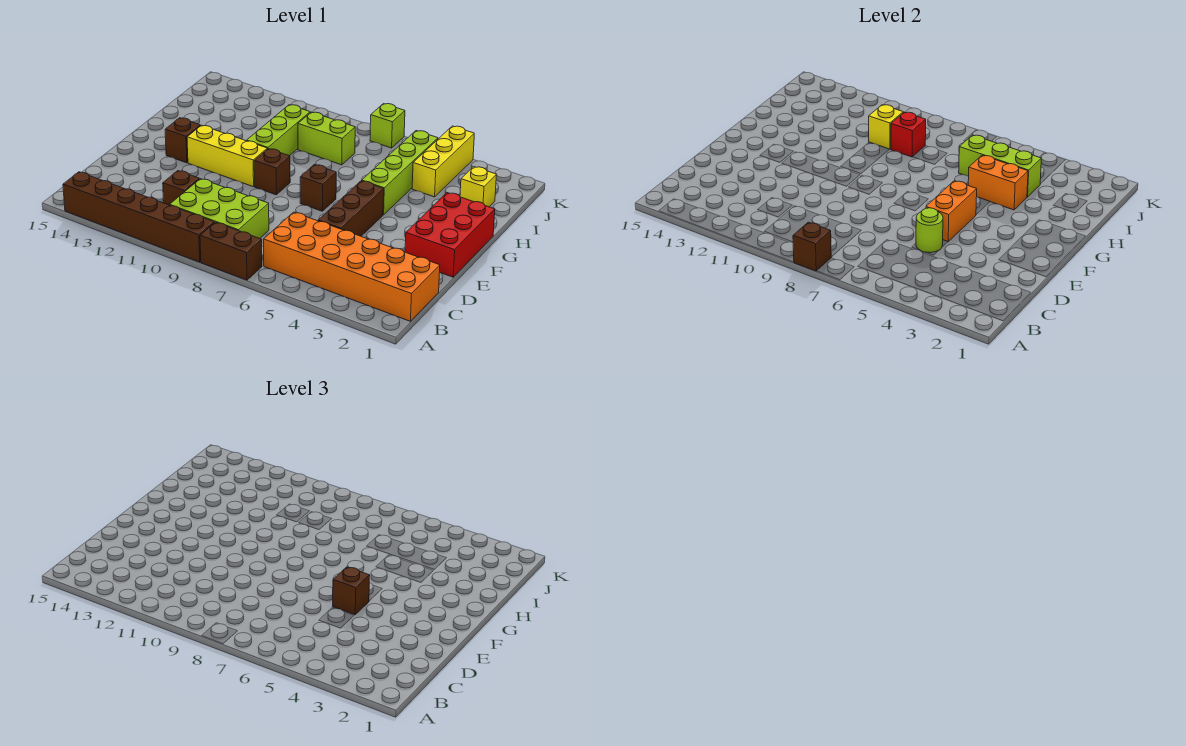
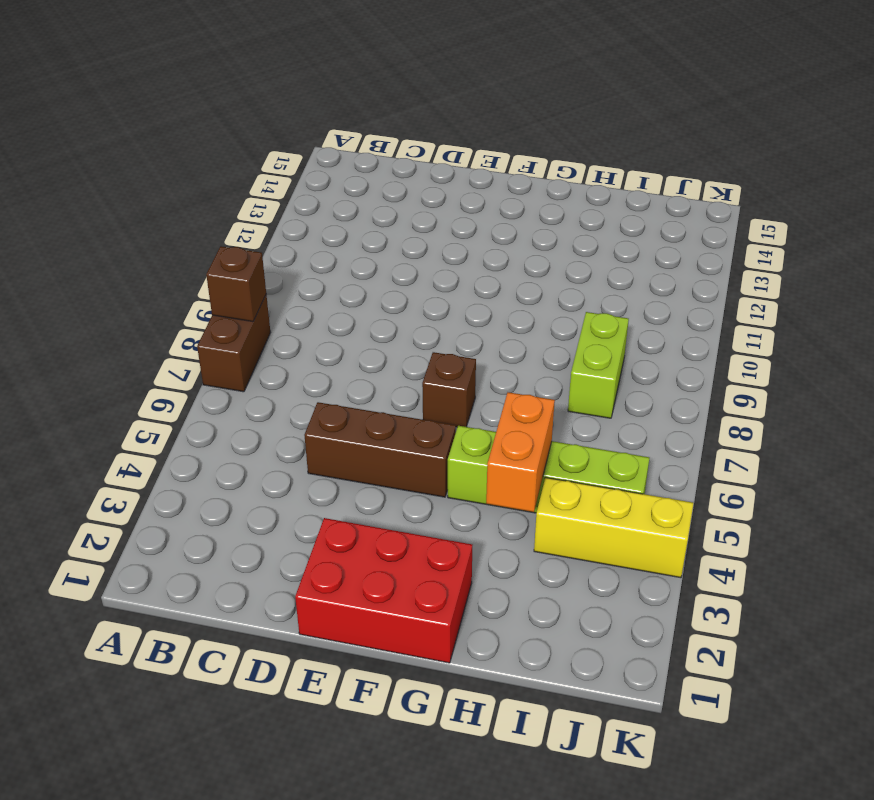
none -> brown brick A9:A14 level 1
none -> orange brick B1:C6 level 1
none -> lime brick B8:C10 level 1

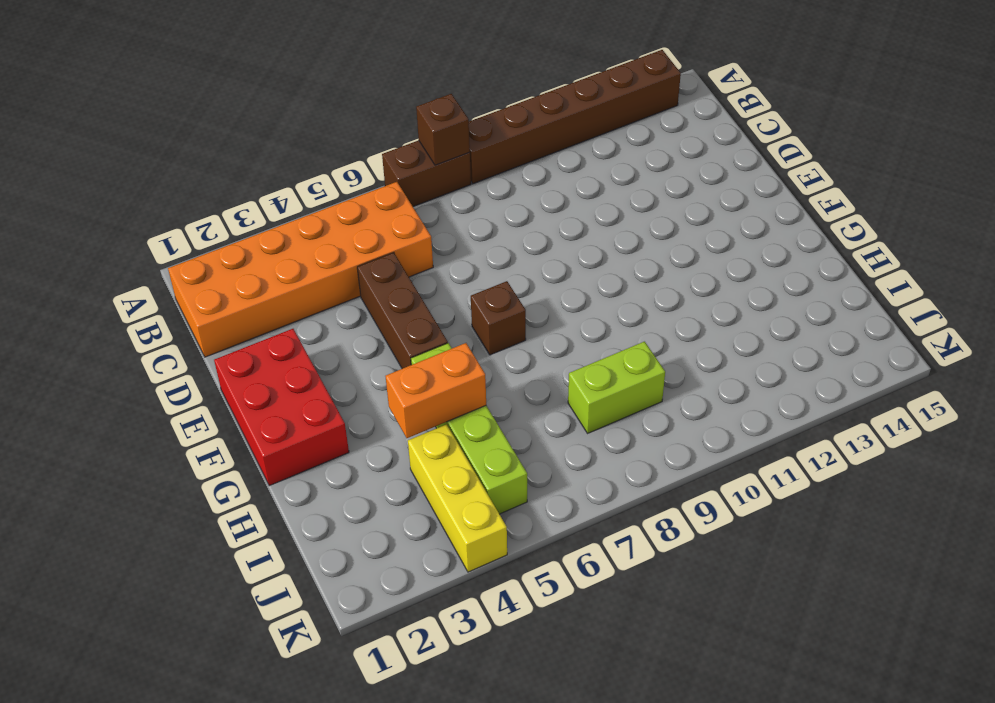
none -> lime brick B8:C10 level 1
none -> brown brick C11 level 1
none -> brown brick F9 level 1

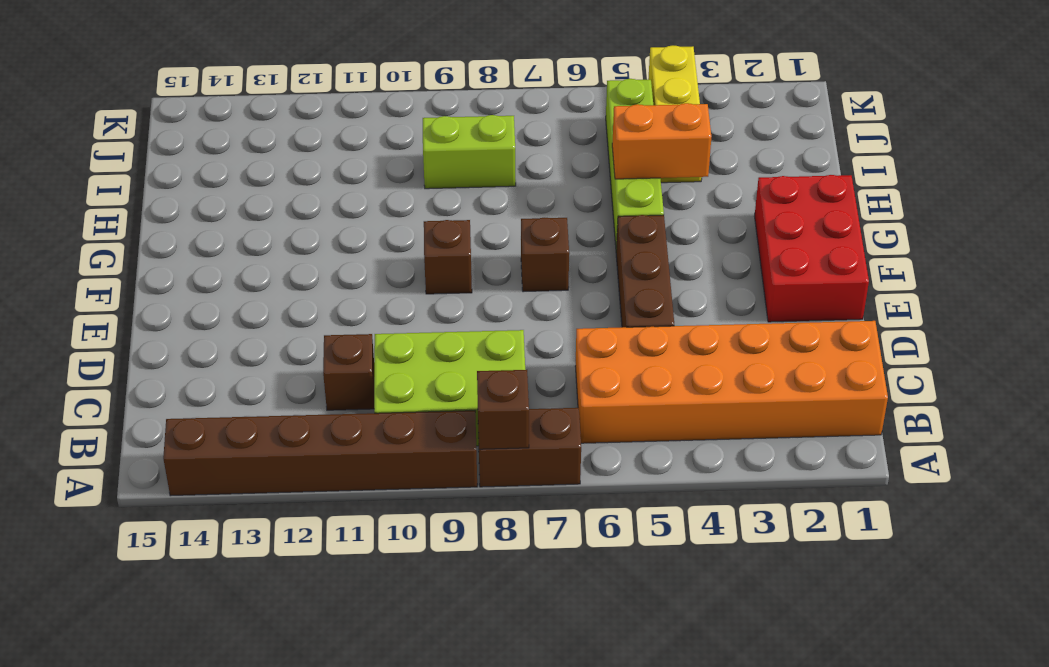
none -> yellow brick F10:F12 level 1
none -> brown brick F13 level 1
none -> lime brick G10:I10 level 1

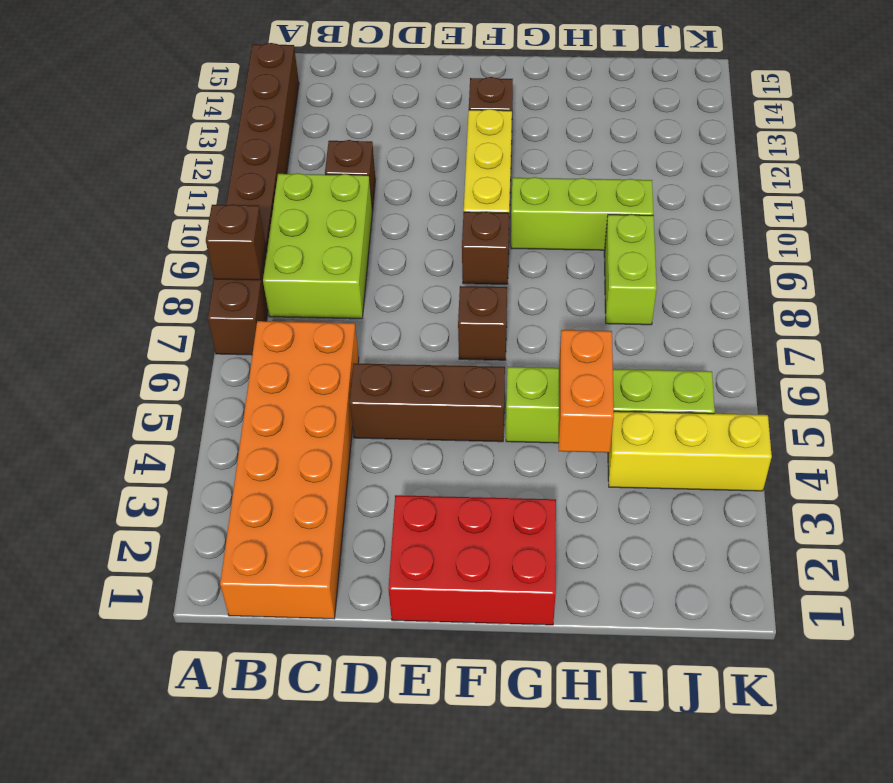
none -> yellow brick I2 level 1
none -> lime brick K7 level 1
none -> lime round brick D5 level 2

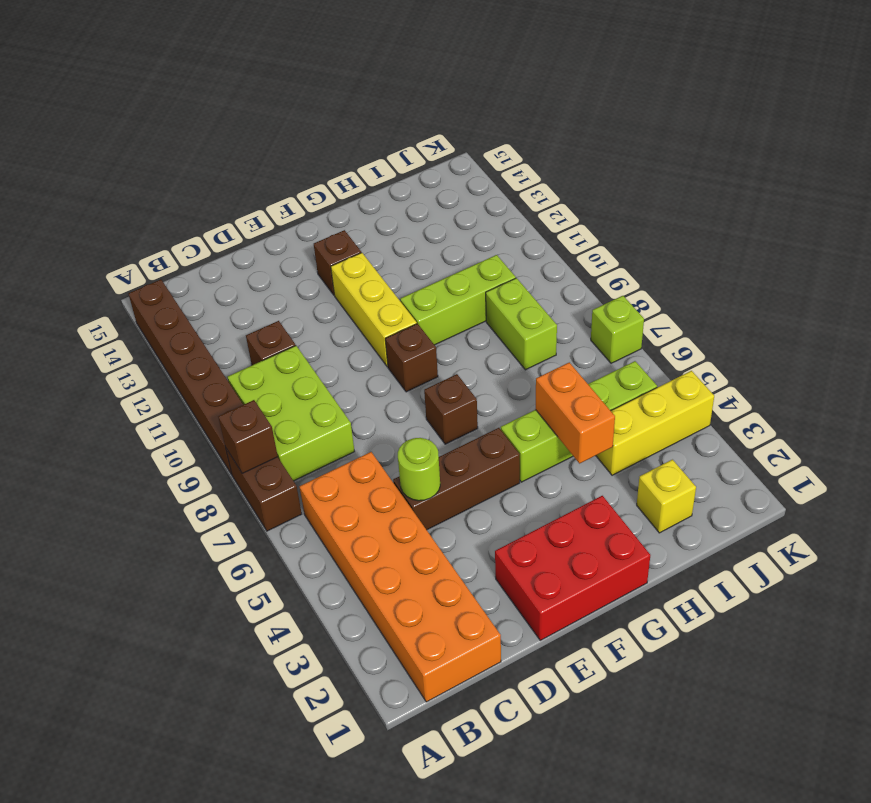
none -> orange brick E5:F5 level 2
none -> lime brick I4:I6 level 2
none -> red brick I9 level 2

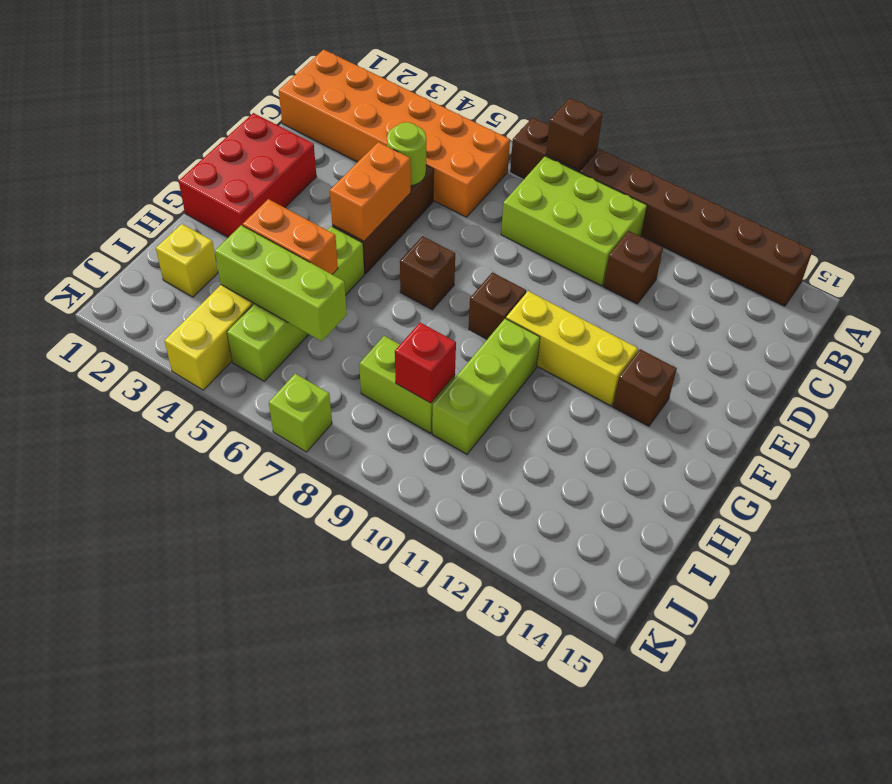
none -> yellow brick I10 level 2
none -> brown brick E5 level 3

